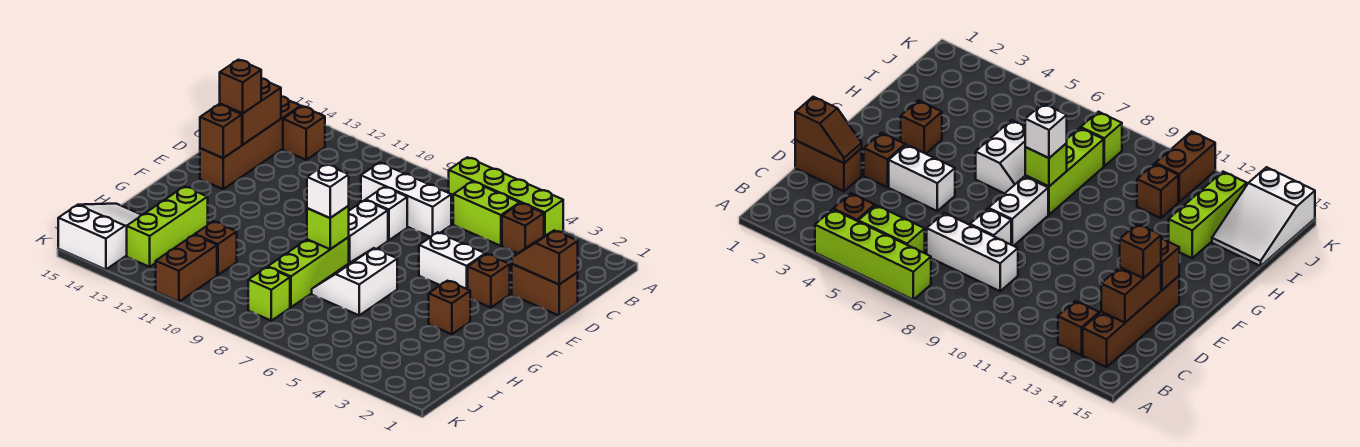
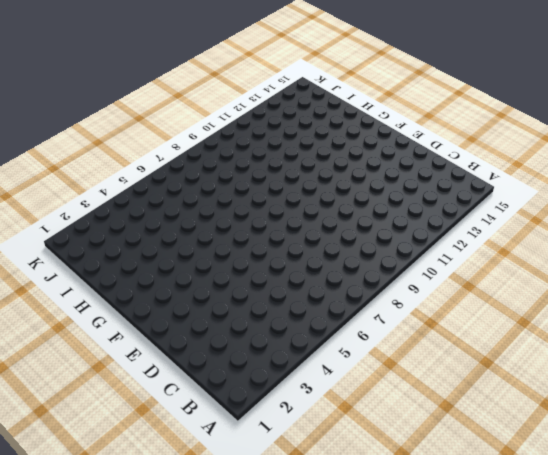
none -> lime brick A4:A7 level 1
none -> brown brick B4 level 1
none -> lime brick B5:B6 level 1

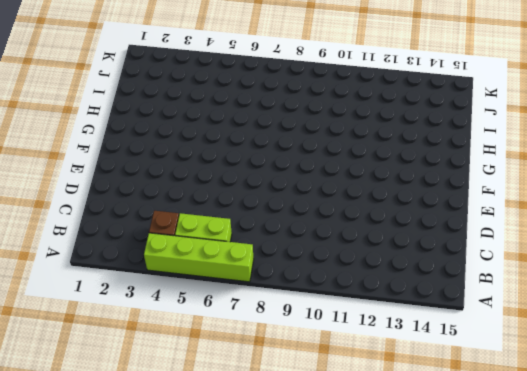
none -> brown brick B13 level 1
none -> brown brick B14:E14 level 1
none -> white brick C7:C9 level 1

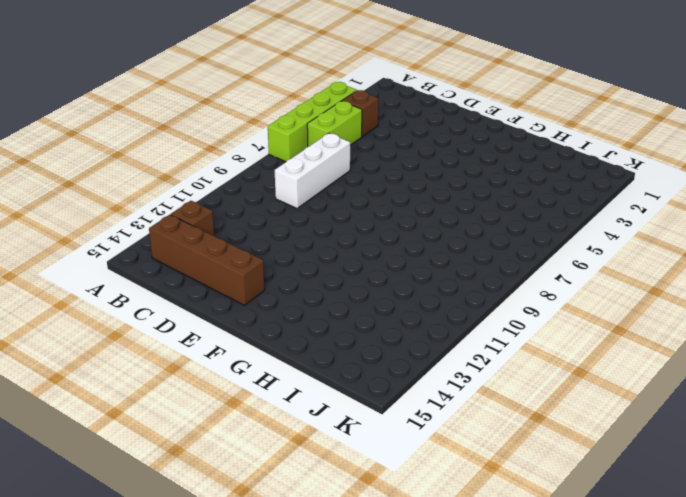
none -> brown brick D1:D2 level 1
none -> white brick D8 level 1
none -> brown brick E3 level 1

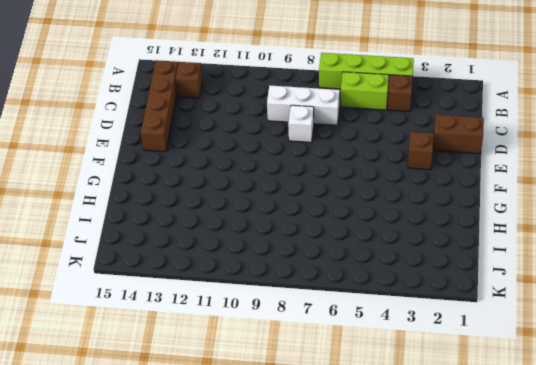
none -> white brick E4:E5 level 1
none -> white brick E8:F8 level 1
none -> brown brick G3 level 1

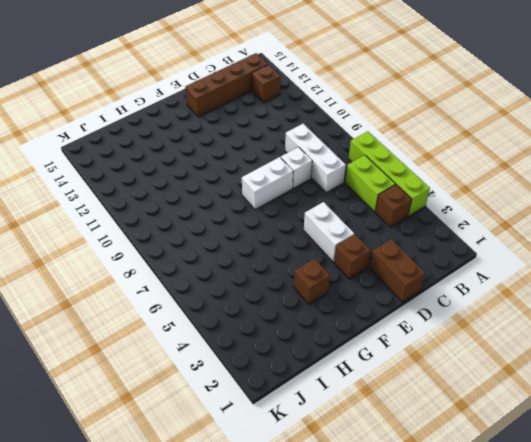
none -> white slope G6:H7 level 1 top 6
none -> lime brick G8:I8 level 1
none -> lime brick H13:J13 level 1

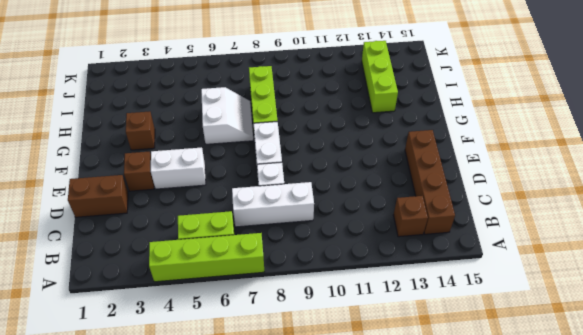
none -> brown brick B4 level 1
none -> brown brick I11 level 1
none -> white slope I14:K15 level 1 top K

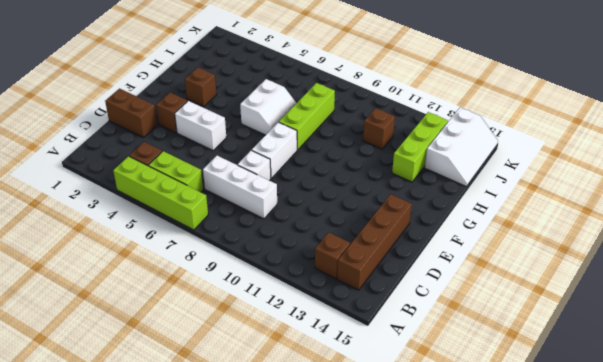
white slope I14:K15 level 1 top 14 -> white slope I14:K15 level 1 top K
none -> lime brick J8 level 1
none -> brown brick J11:K11 level 1
none -> brown brick C14:D14 level 2

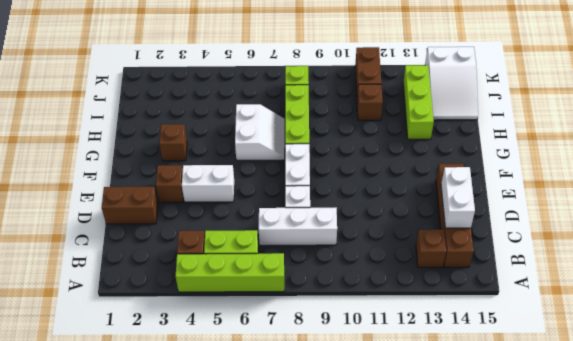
white brick C14:D14 level 2 -> brown brick C14:D14 level 2
none -> brown slope D1:D2 level 2 top 1
none -> brown brick E14 level 2
none -> lime brick G8 level 2

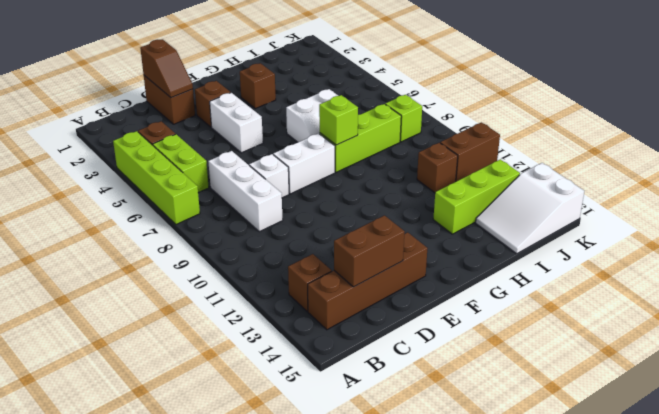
none -> brown brick E14 level 2
none -> brown brick D14 level 3
none -> white brick G8 level 3

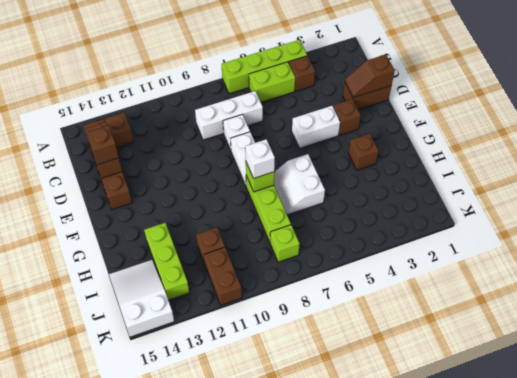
none -> brown brick E14 level 2

